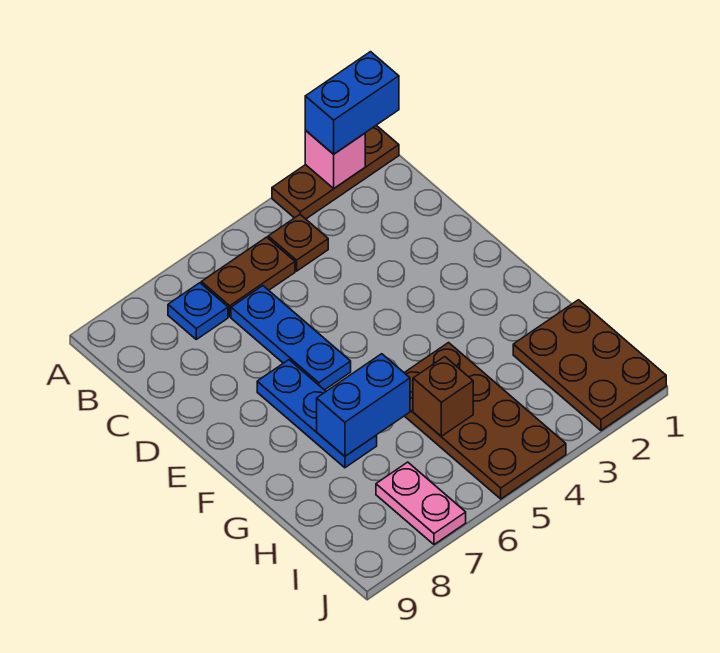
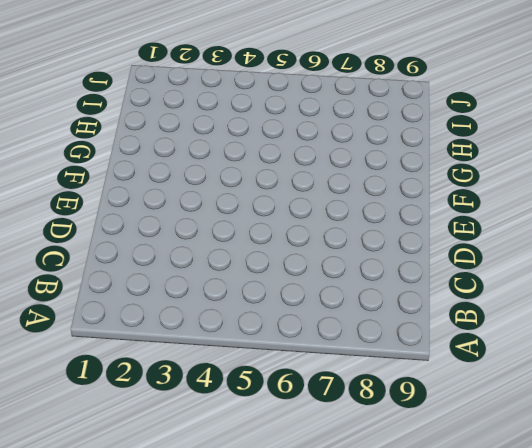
none -> brown plate A1:A3 level 1
none -> brown plate B4 level 1
none -> brown plate B5:B6 level 1

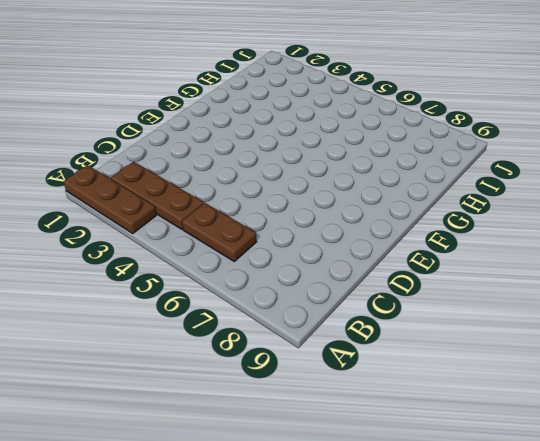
brown plate B2:B4 level 1 -> brown plate B4 level 1
none -> blue plate B7 level 1
none -> blue plate C6:E6 level 1
none -> blue plate E7:G7 level 1

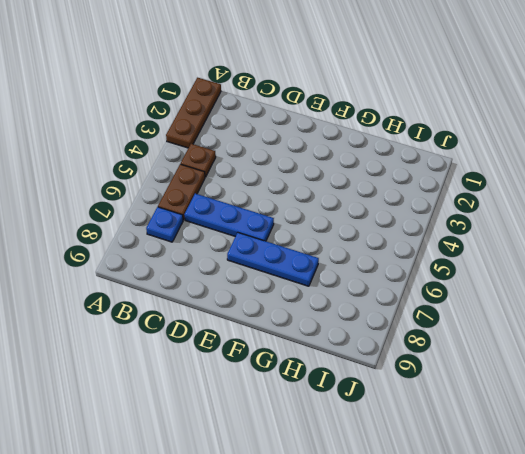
none -> brown plate G4:J5 level 1
none -> brown plate H1:J2 level 1
none -> pink plate I7:J7 level 1

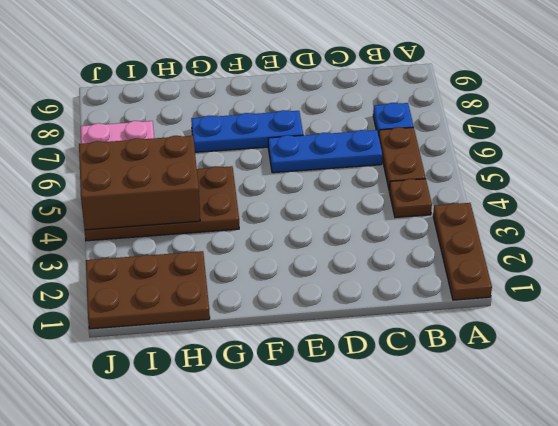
brown brick H4:J5 level 2 -> brown brick H5 level 2
none -> pink brick A2 level 2
none -> blue brick G6:G7 level 2
none -> blue brick A1:A2 level 3

